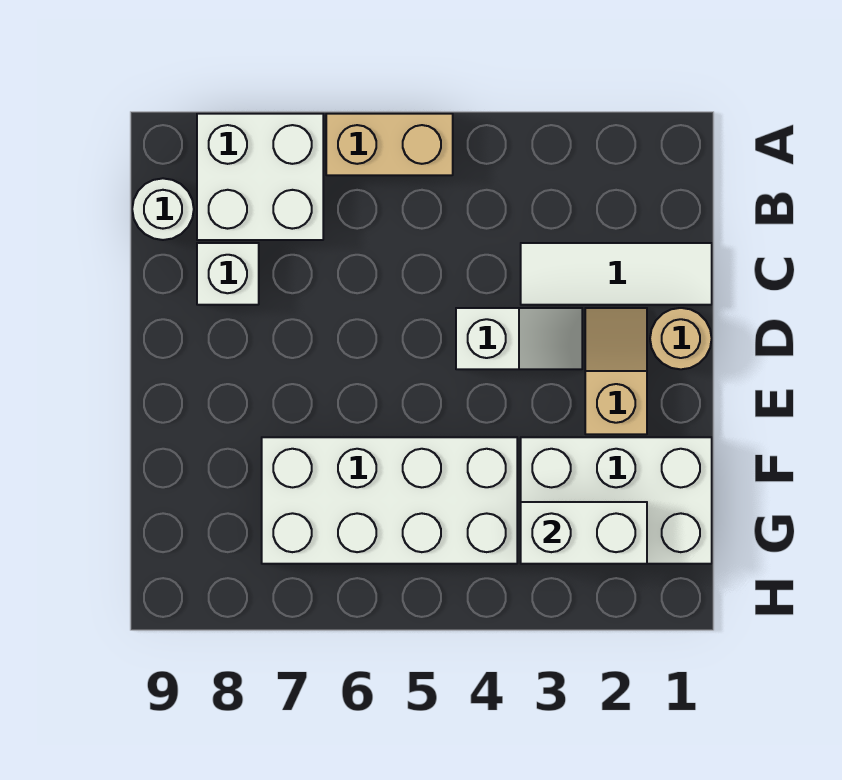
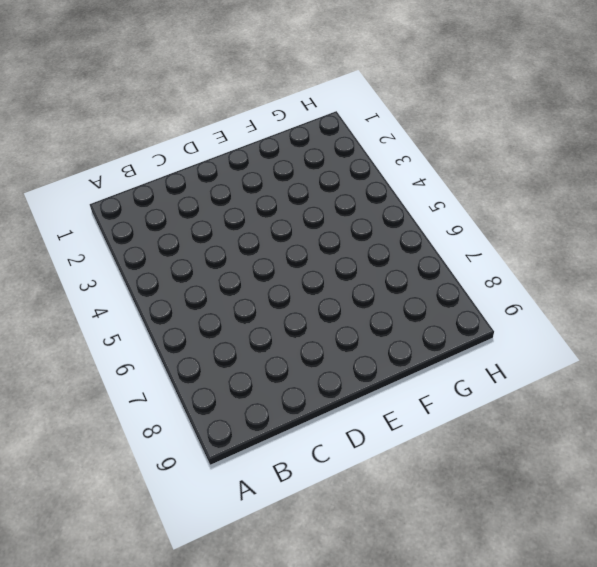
none -> tan brick A5:A6 level 1
none -> white brick A7:B8 level 1

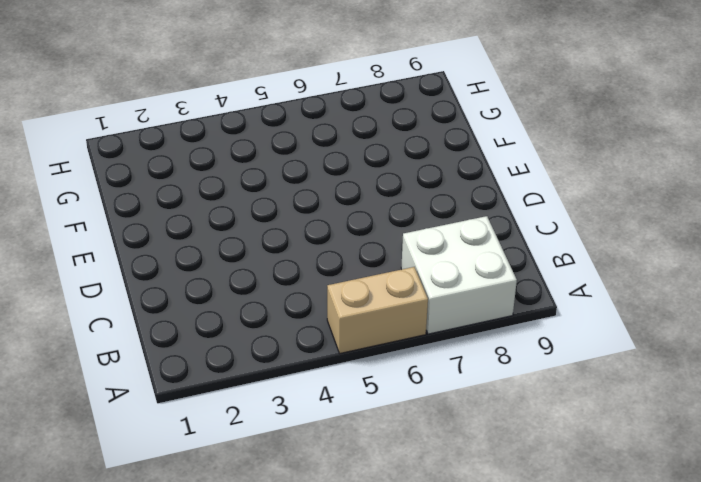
none -> white round brick B9 level 1
none -> white tile C1:C3 level 1

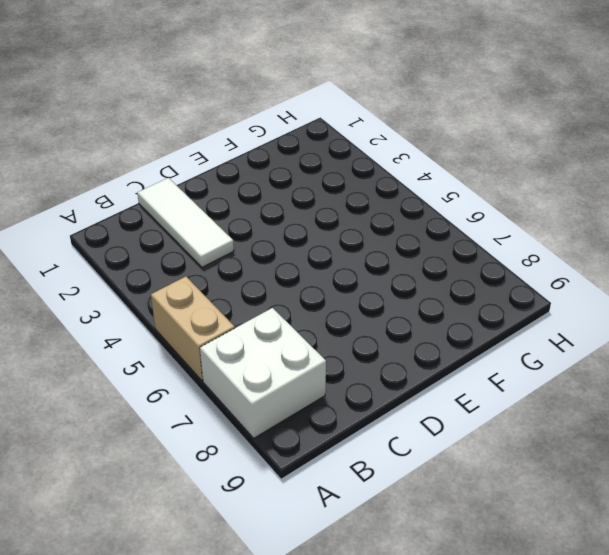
none -> white round brick B9 level 1
none -> white brick C8 level 1

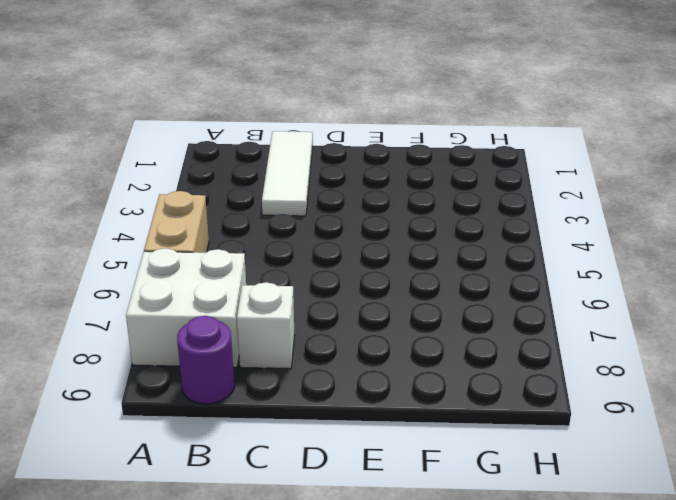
purple round brick B9 level 1 -> white round brick B9 level 1
none -> tan round brick D1 level 1
none -> tan slope D2:E2 level 1 top E

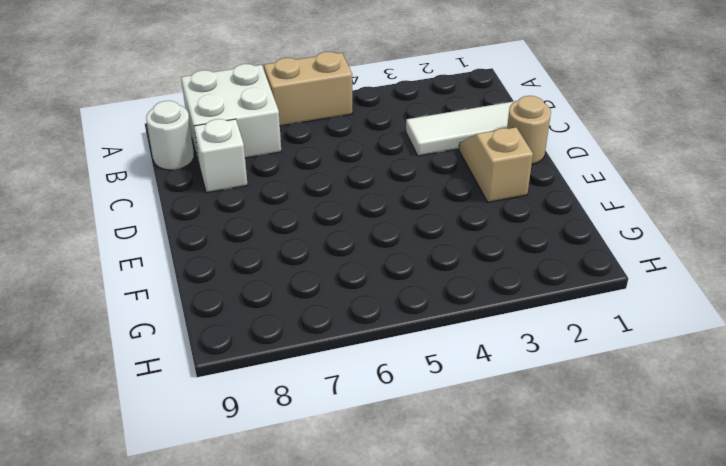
none -> white slope D3:D4 level 1 top 4
none -> white brick F1:G3 level 1

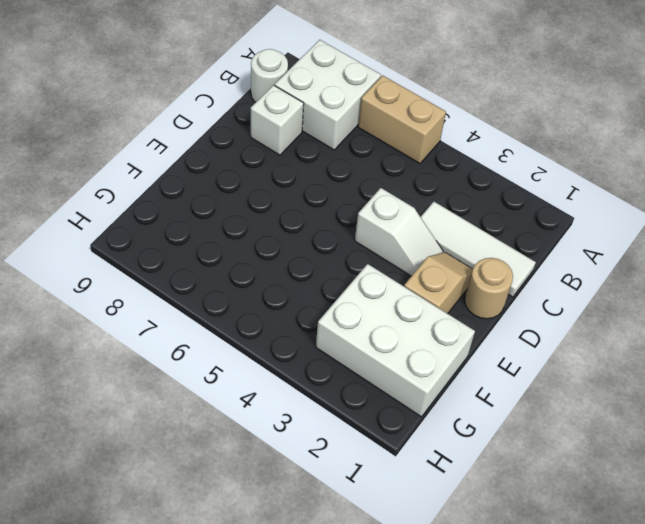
none -> white brick F4:G7 level 1
none -> white brick G2:G3 level 2

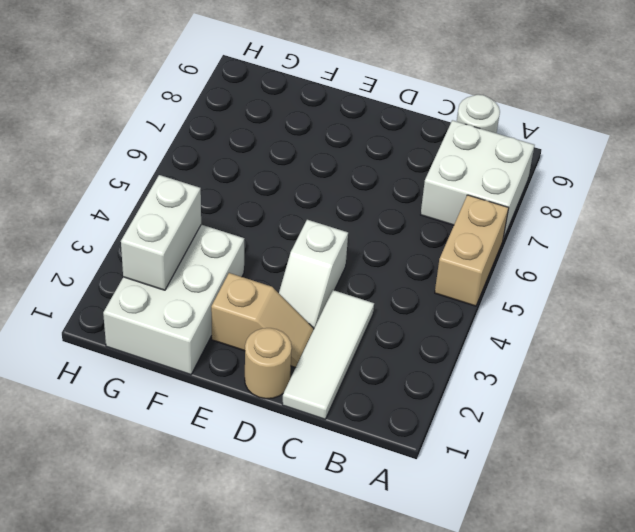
none -> white brick C8 level 1
none -> white brick F4:G7 level 1

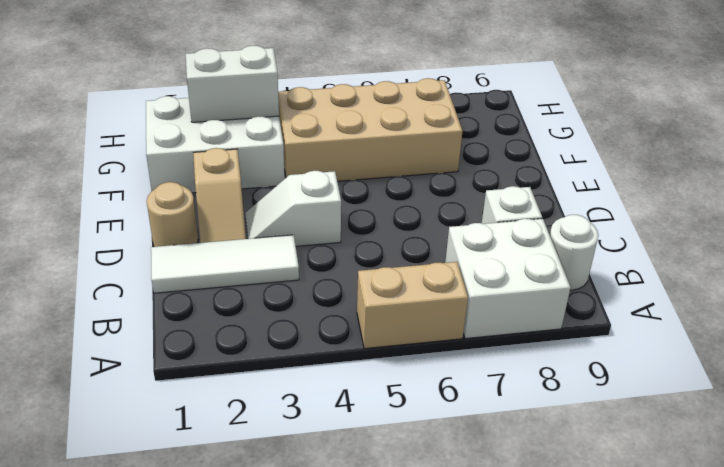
tan brick F4:G7 level 1 -> white brick F4:G7 level 1

